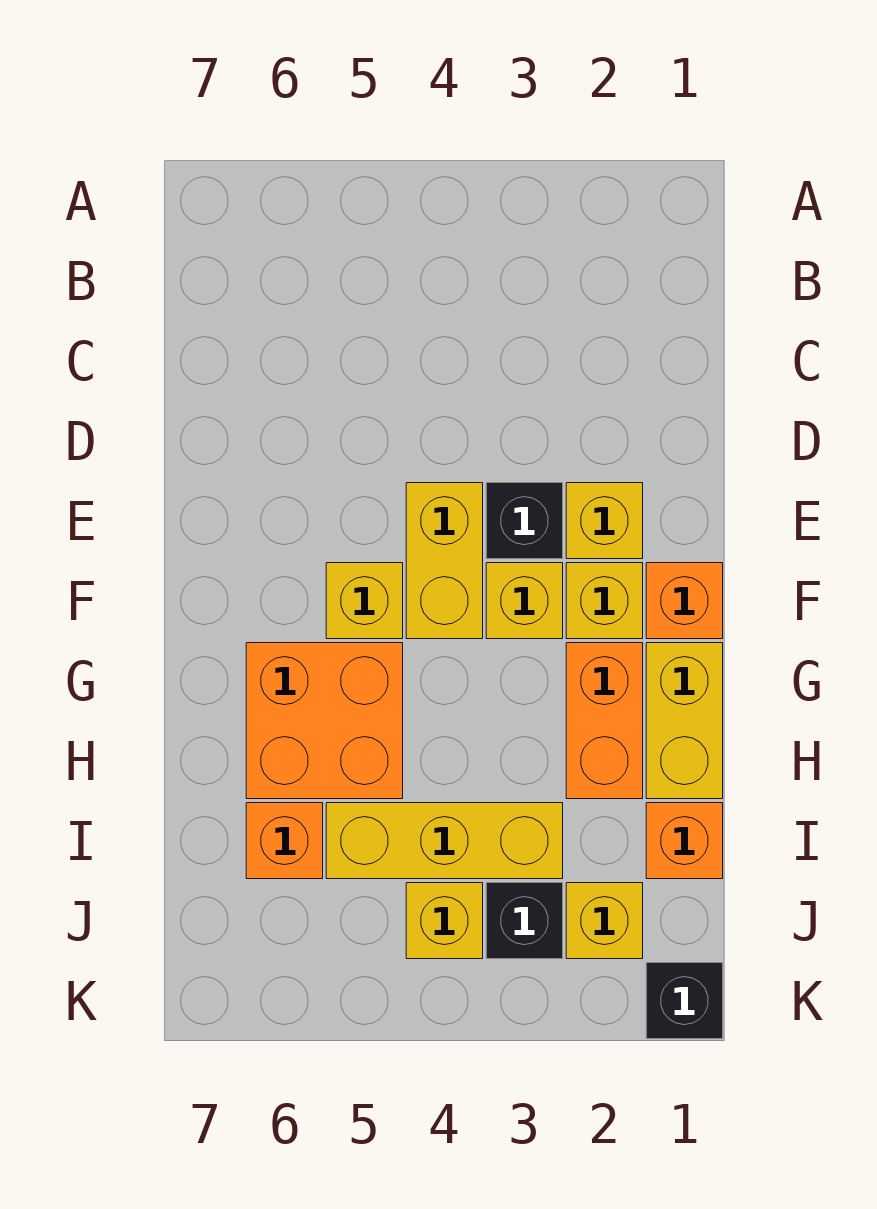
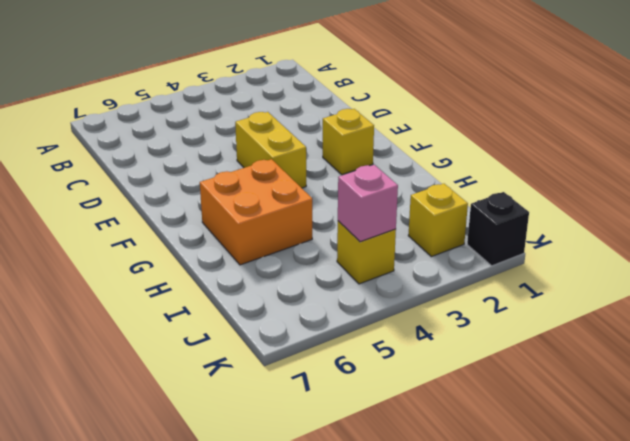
pink brick J4 level 2 -> none
none -> yellow brick E2 level 1
none -> black brick E3 level 1
none -> orange brick F1 level 1

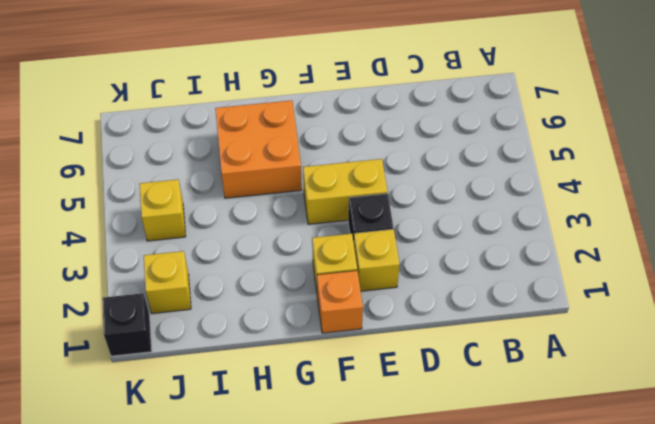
none -> yellow brick F3 level 1
none -> yellow brick F5 level 1
none -> yellow brick G1:H1 level 1

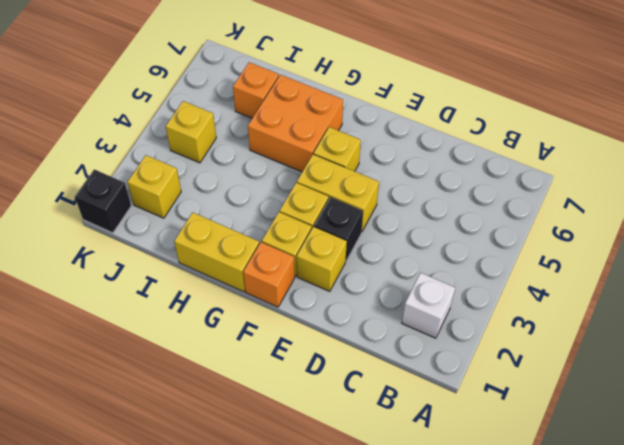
white brick B2 level 1 -> none
none -> orange brick G2:H2 level 1
none -> orange brick I1 level 1
none -> yellow brick I3:I5 level 1

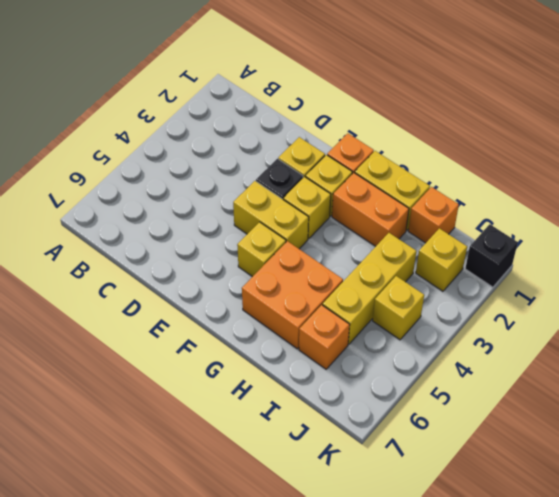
none -> black brick J3 level 1

